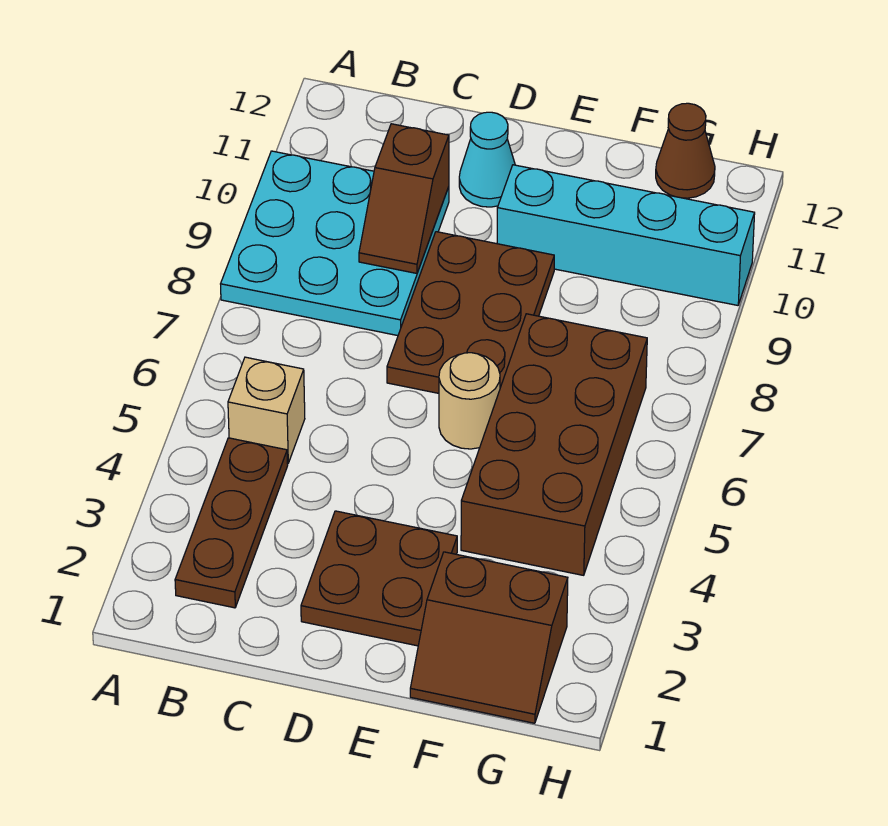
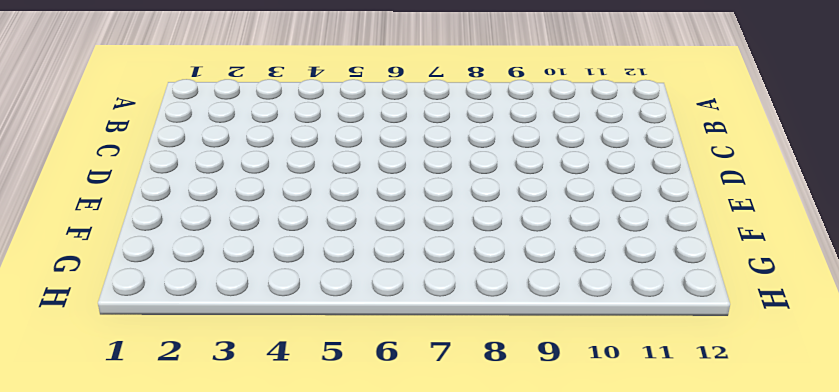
none -> cyan plate A8:C10 level 1
none -> brown plate B2:B4 level 1
none -> tan brick B5 level 1

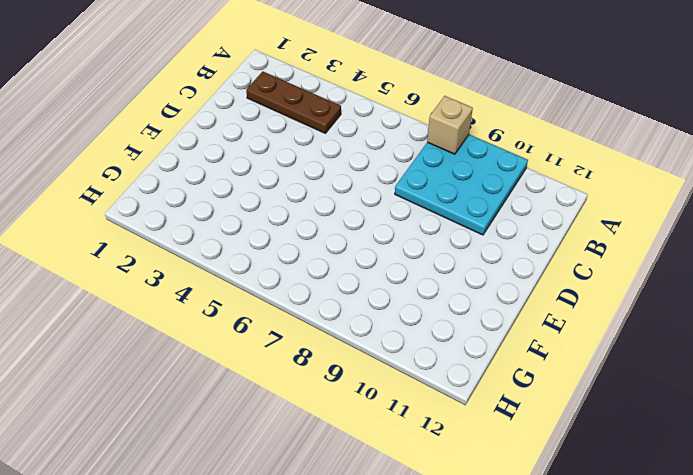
tan brick A8 level 2 -> tan brick B5 level 1
none -> brown plate D2:E3 level 1
none -> brown plate D7:E9 level 1
none -> cyan cone D11 level 1

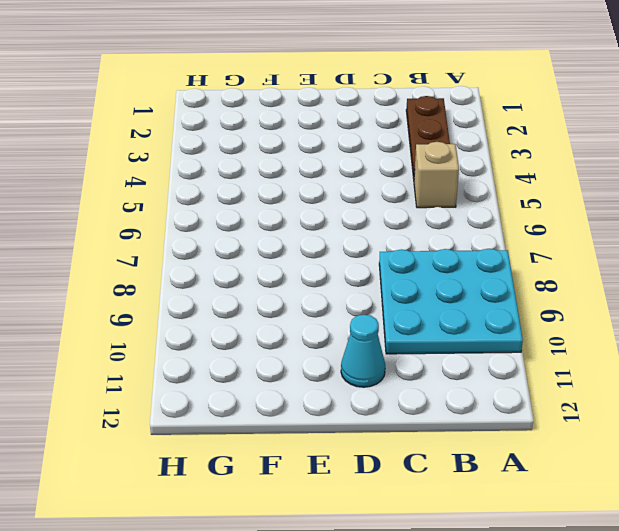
none -> brown plate D2:E3 level 1
none -> brown plate D7:E9 level 1
none -> tan round brick E6 level 1

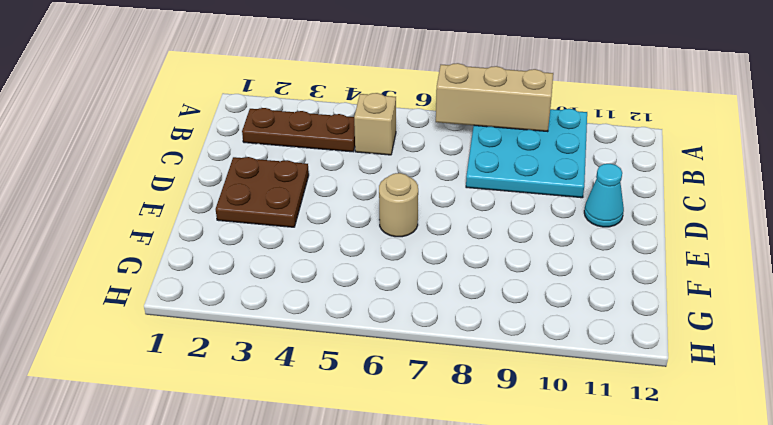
tan brick A7:A9 level 2 -> none
none -> brown plate D7:E9 level 1
none -> cyan brick E10:H10 level 1
none -> brown slope F1:G2 level 1 top 2

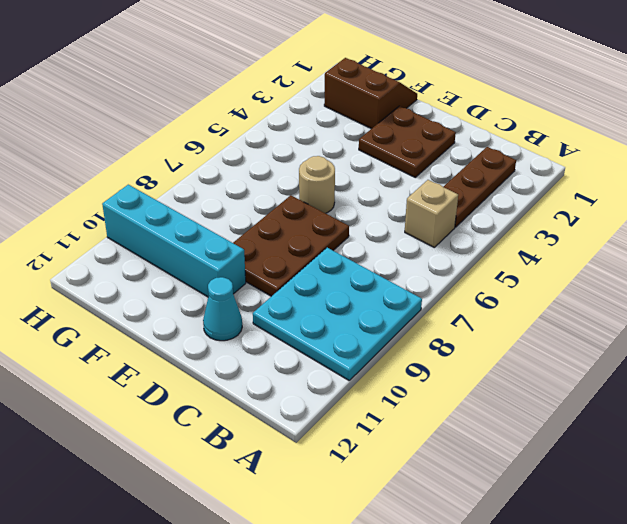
none -> brown brick F4:G7 level 1
none -> brown cone G12 level 1
none -> brown slope C9:C10 level 2 top 10

